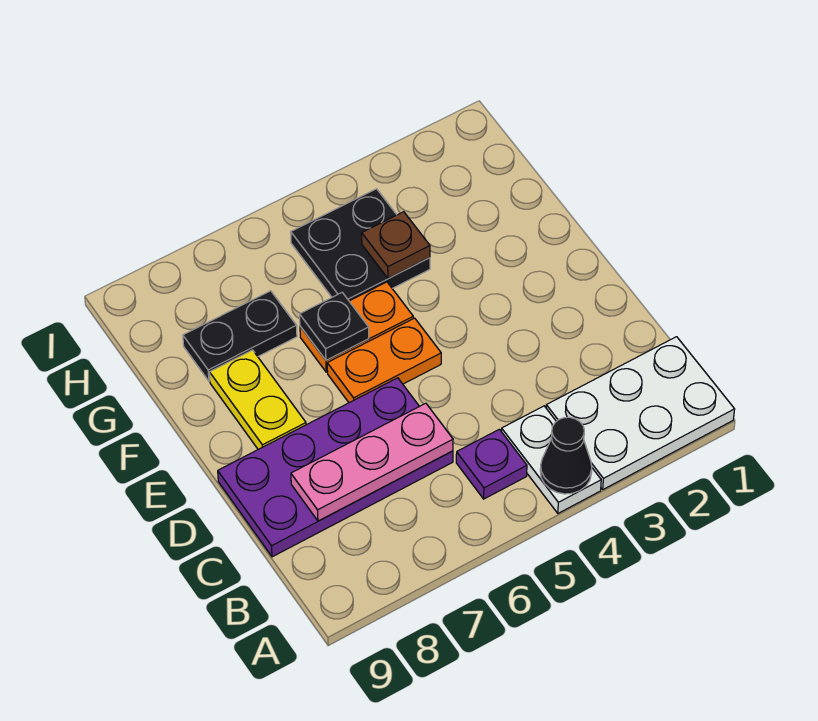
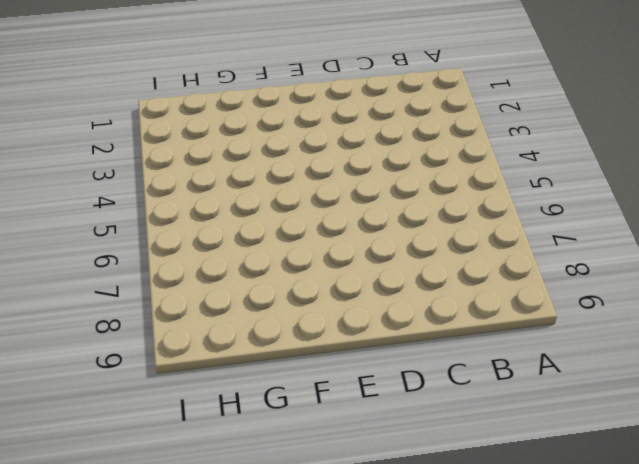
none -> white plate A1:B3 level 1
none -> white plate A4:B4 level 1
none -> purple plate B5 level 1

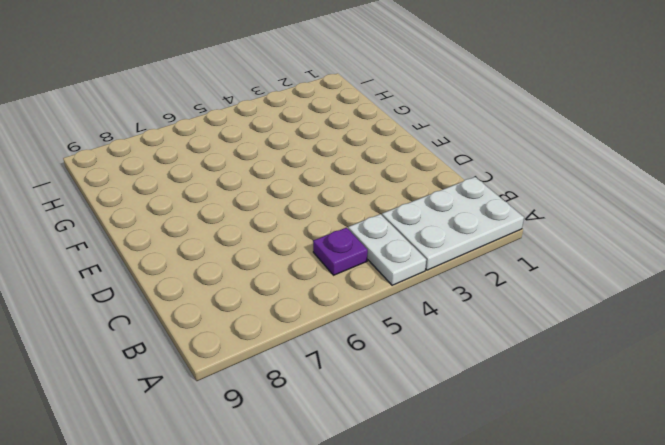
none -> purple plate C6:D9 level 1
none -> orange plate E5:E6 level 1
none -> yellow plate E8:F8 level 1

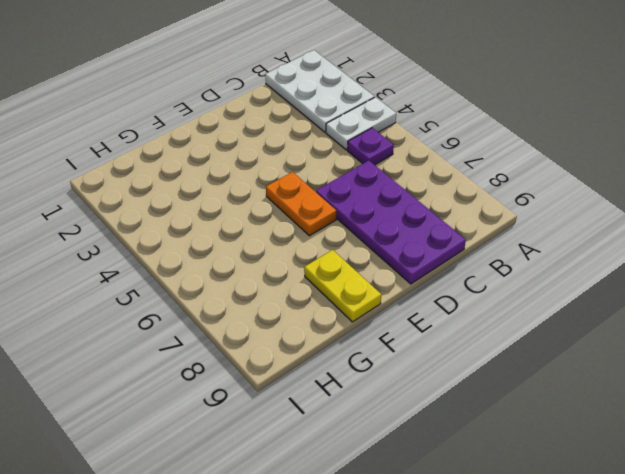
yellow plate F8:F9 level 1 -> yellow plate E8:F8 level 1
none -> orange plate F5:F6 level 1
none -> black plate G4:H5 level 1
none -> black plate G7:G8 level 1

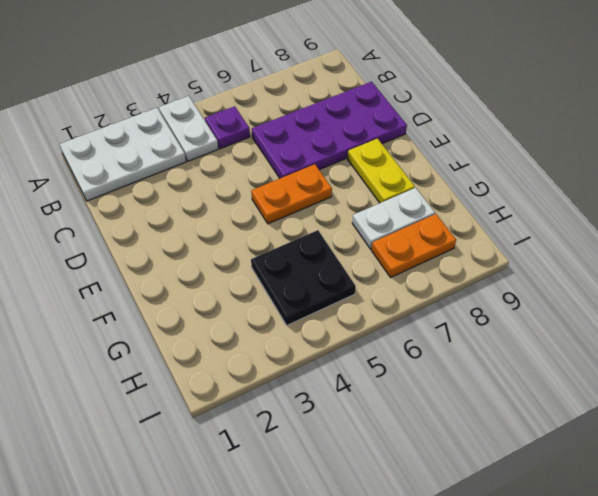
white plate G7:G8 level 1 -> black plate G7:G8 level 1
orange plate H7:H8 level 1 -> orange plate F5:F6 level 1
none -> black cone A4 level 2
none -> pink plate C6:C8 level 2
none -> black plate F6 level 2

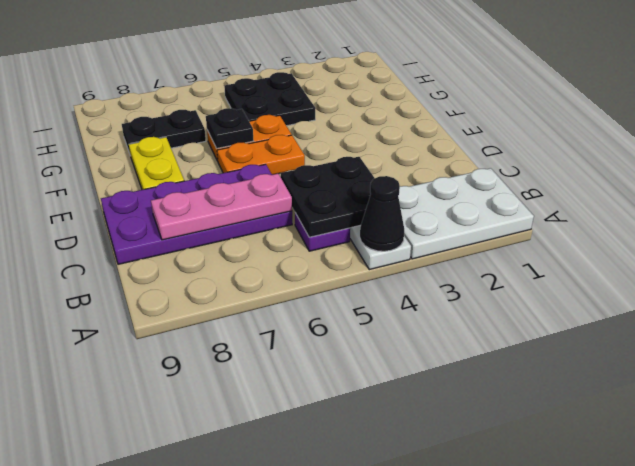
black plate B4:C5 level 2 -> none
none -> brown plate G4 level 2

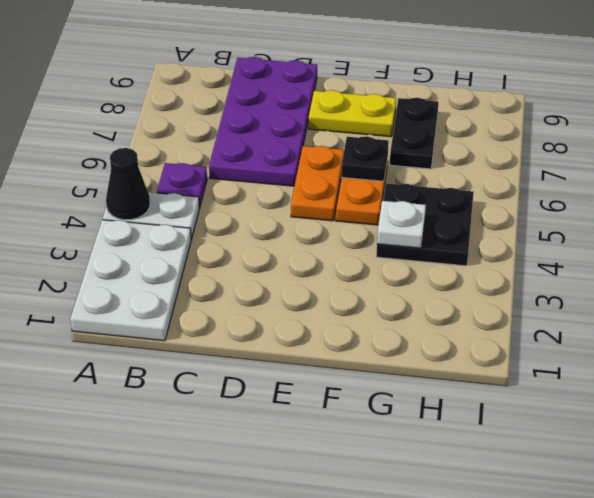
white plate G4 level 2 -> brown plate G4 level 2
none -> pink plate C6:C8 level 2

